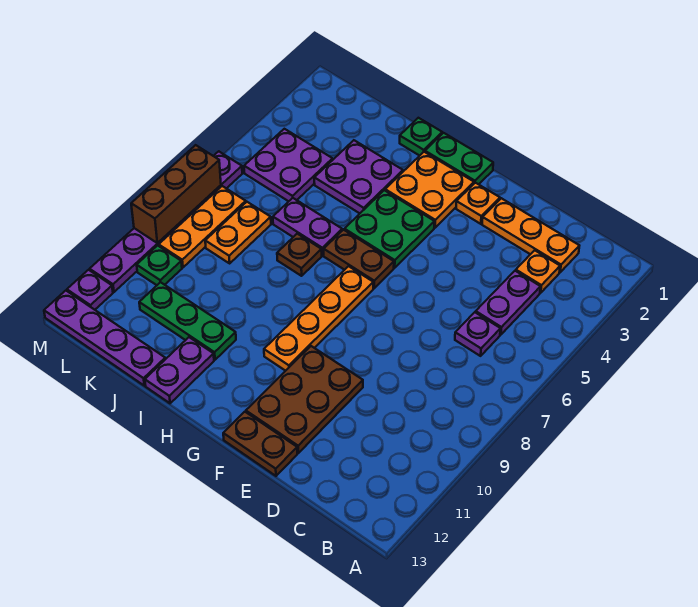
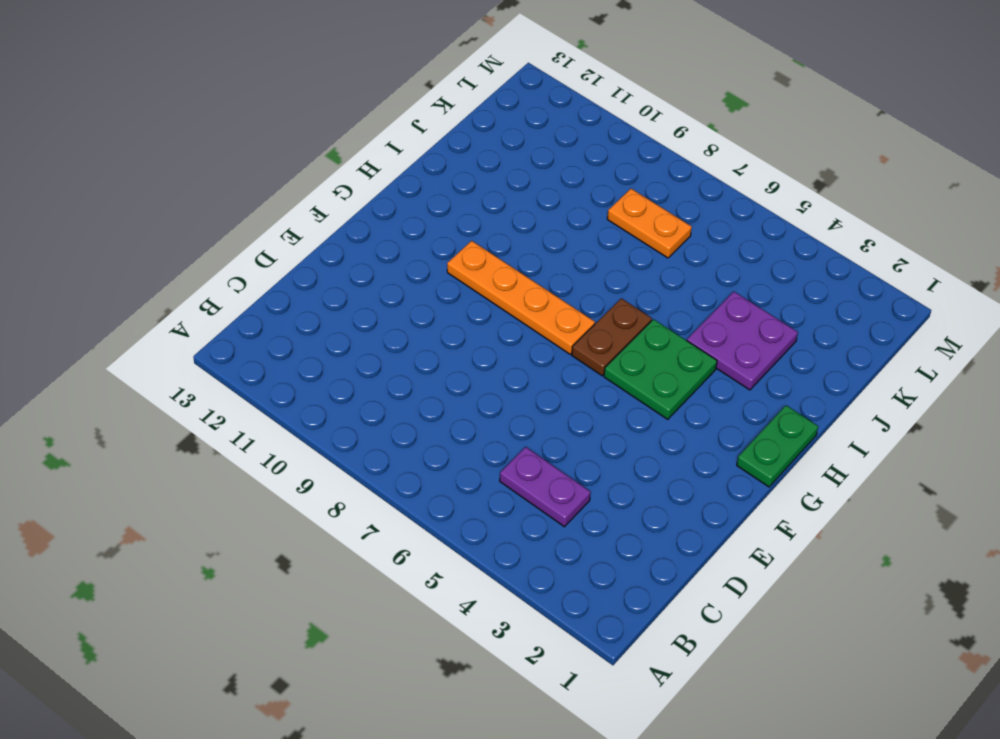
none -> orange plate C2:E2 level 1
none -> orange plate C3 level 1
none -> purple plate C6 level 1

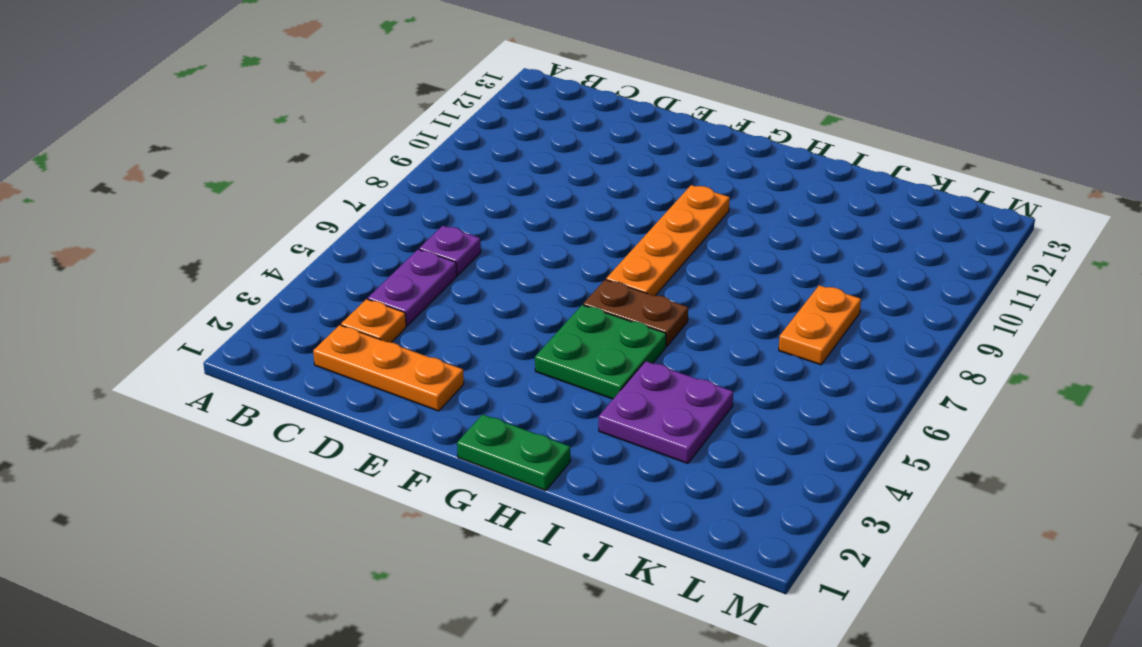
none -> brown plate E10:F12 level 1
none -> brown plate E13:F13 level 1
none -> orange plate F2 level 1

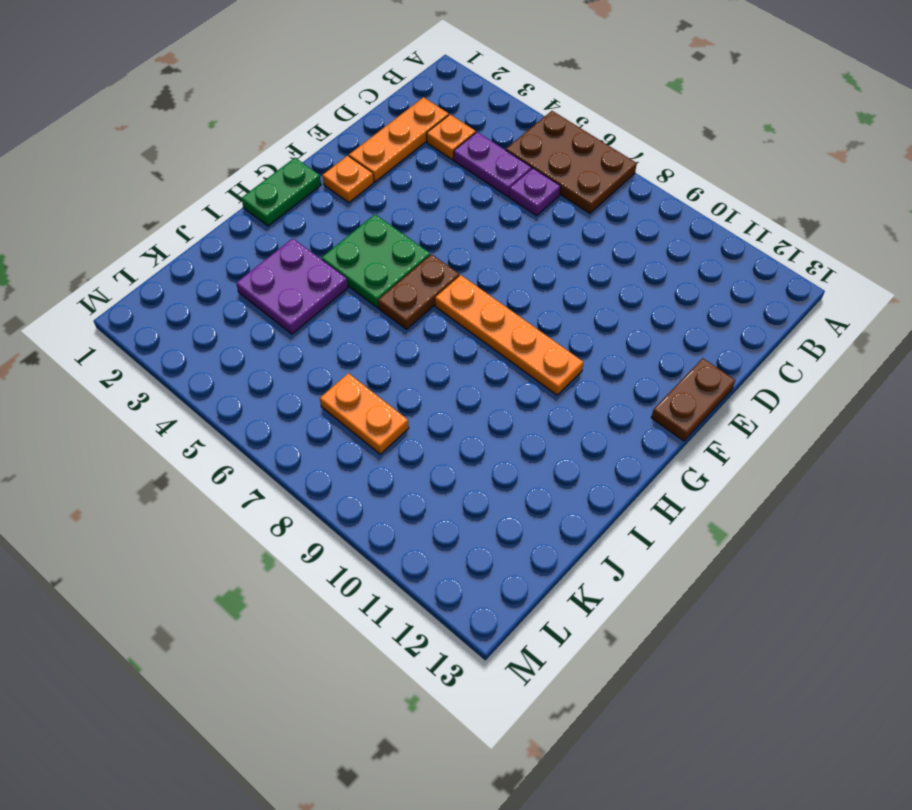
brown plate A5:B7 level 1 -> brown plate E10:F12 level 1
none -> orange plate G2:H3 level 1
none -> green plate I1 level 1
none -> purple plate I6:J6 level 1

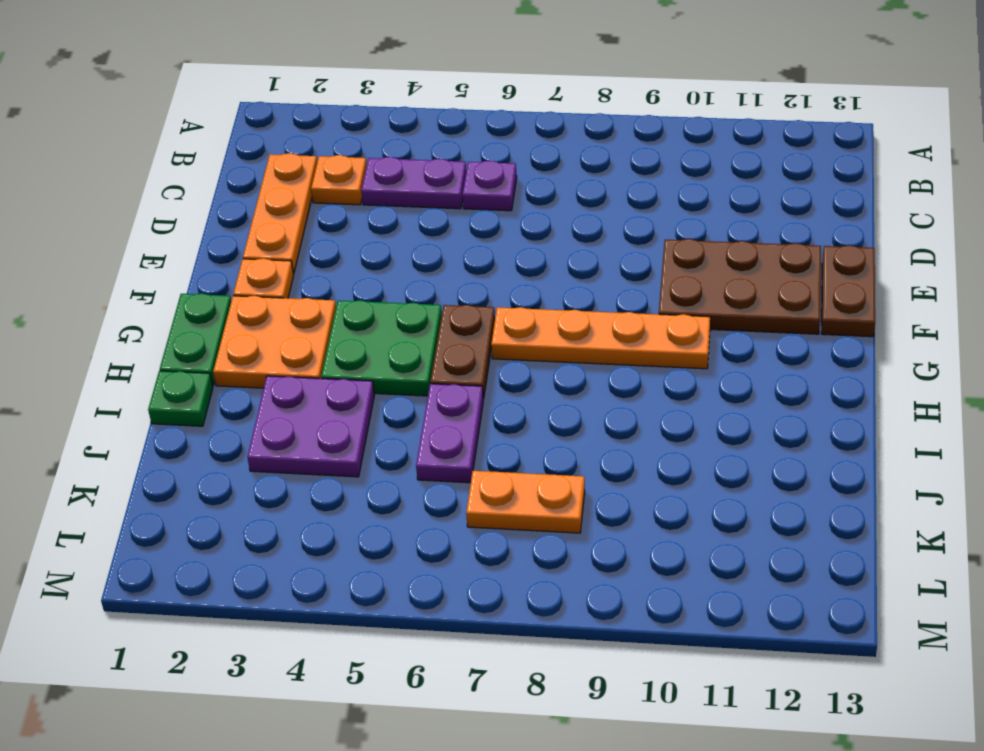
none -> brown plate I7 level 1
none -> green plate I11:K11 level 1
none -> purple plate I12:I13 level 1

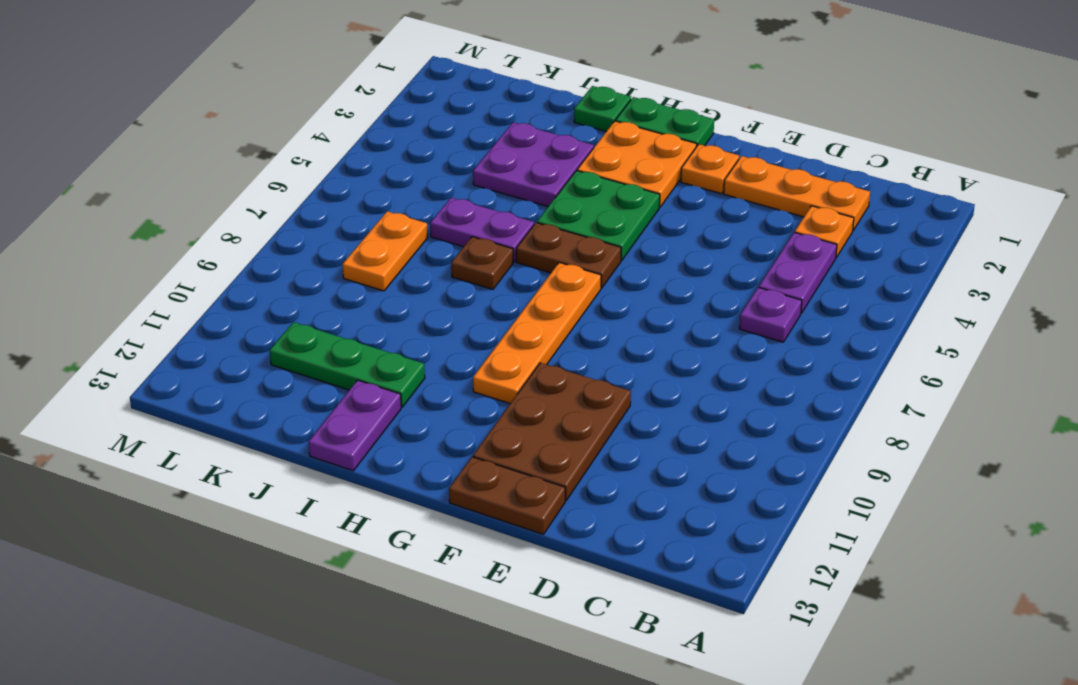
none -> purple plate J13:M13 level 1
none -> purple plate K4:L5 level 1
none -> orange plate L7:L9 level 1

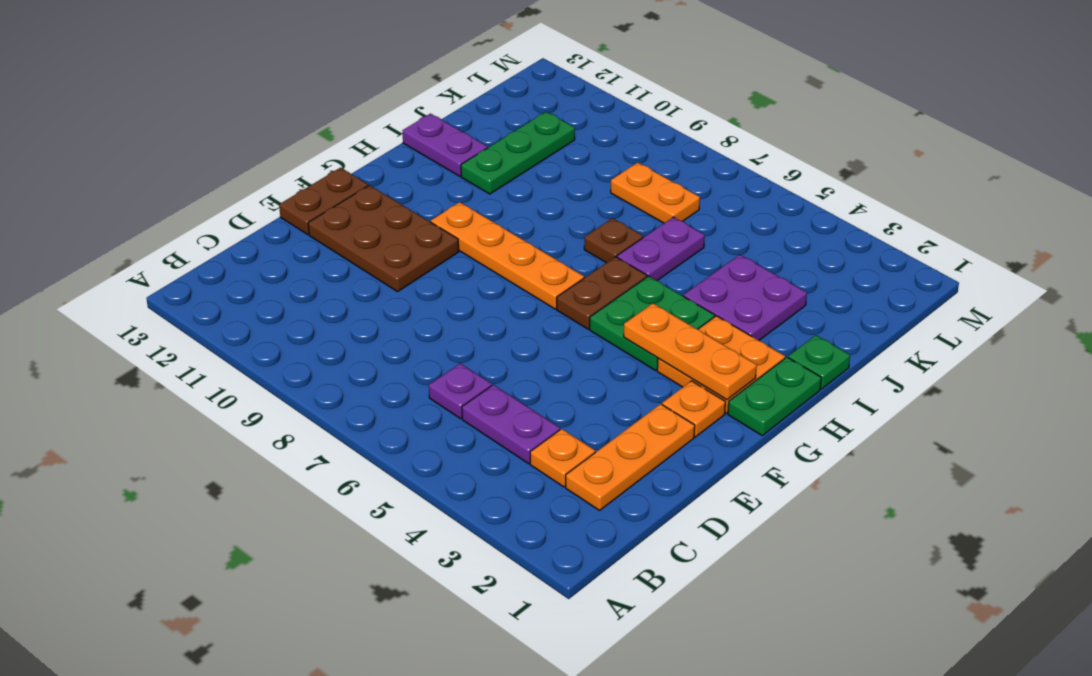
orange plate G2:G4 level 2 -> orange plate L7:L9 level 1
none -> purple plate J13:M13 level 1
none -> purple plate K4:L5 level 1
none -> green plate L10 level 1

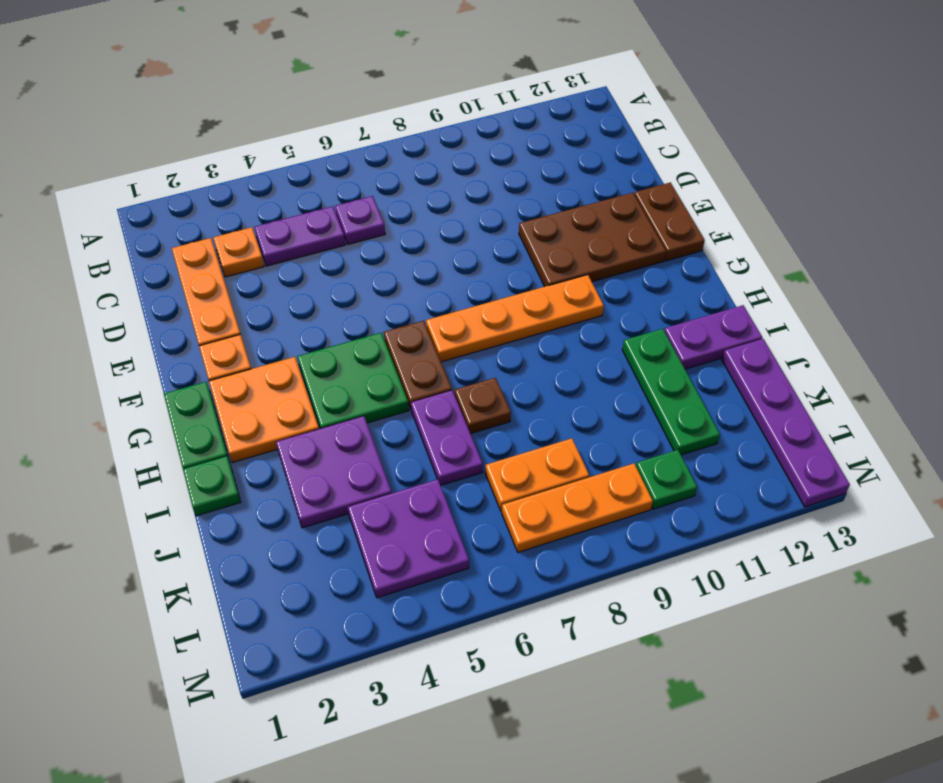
none -> purple plate M6:M11 level 1
none -> purple plate M12 level 1
none -> brown brick M7:M9 level 2

